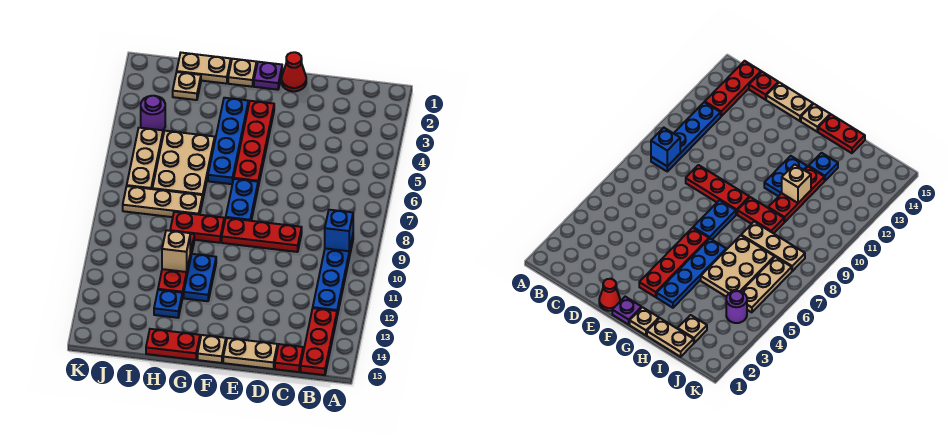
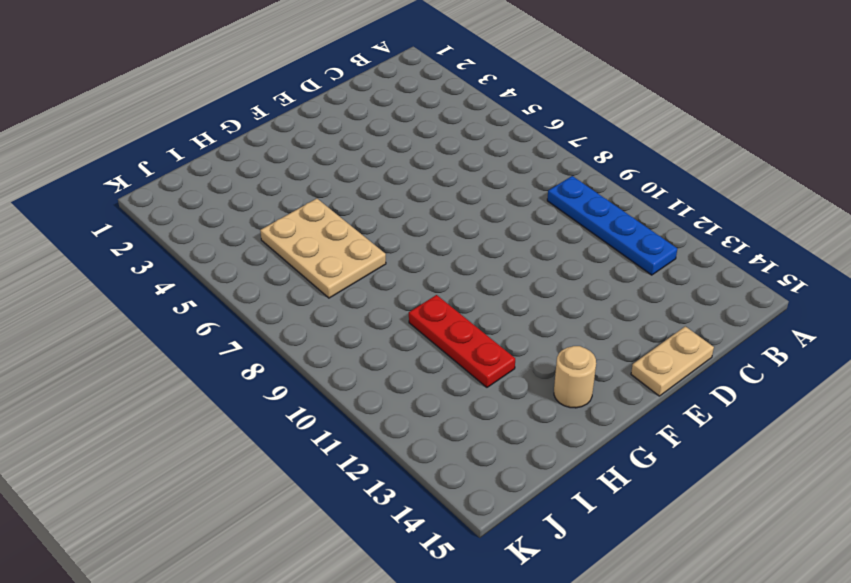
tan round brick G14 level 1 -> none
none -> red plate B13:B15 level 1
none -> red plate C15 level 1
none -> red plate D9:F9 level 1

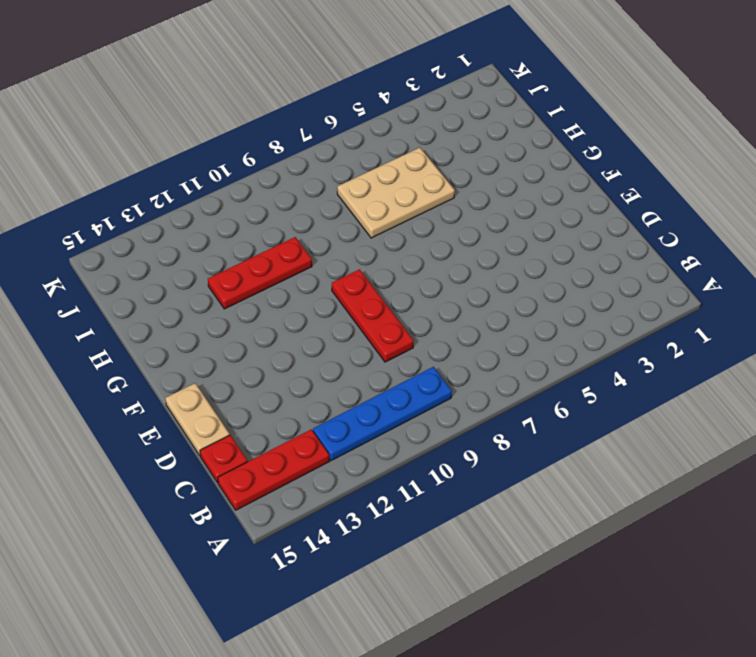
none -> red cone E1 level 1
none -> purple plate F1 level 1
none -> red plate F3:F6 level 1

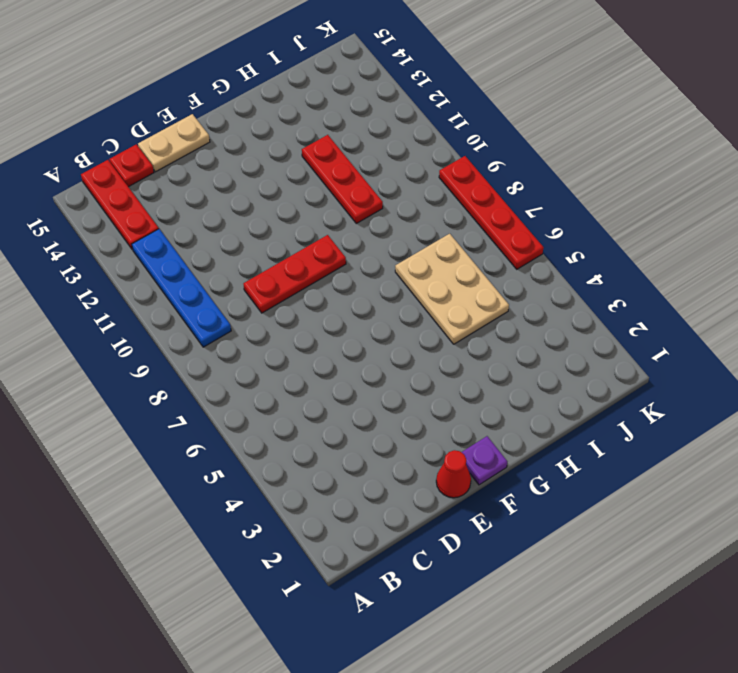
red plate K6:K9 level 1 -> red plate F3:F6 level 1
none -> blue plate F7:F8 level 1
none -> tan plate F15 level 1
none -> tan plate G1 level 1

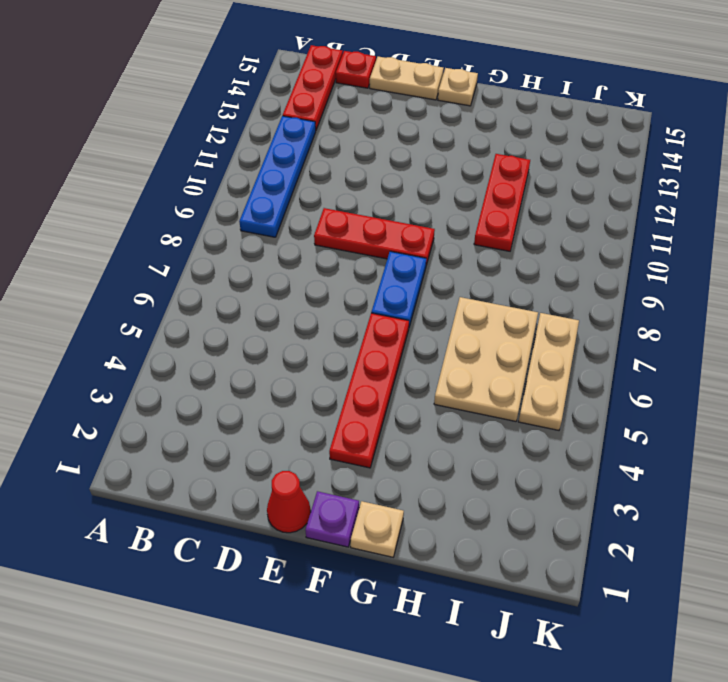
none -> blue plate G3:G6 level 1
none -> red plate G9:H9 level 1
none -> blue plate G11:G12 level 1

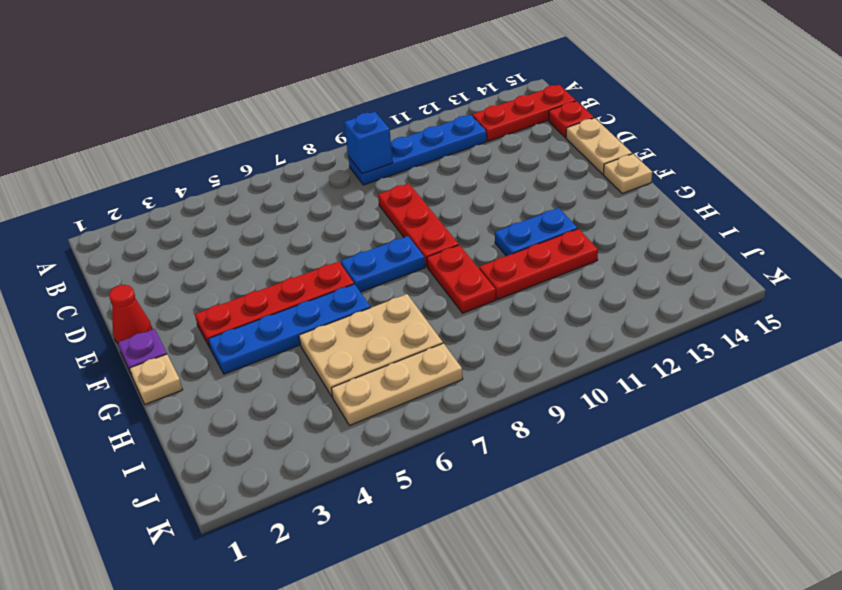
none -> red plate G15:H15 level 1
none -> tan plate H1:I1 level 1
none -> tan plate H8:J8 level 1

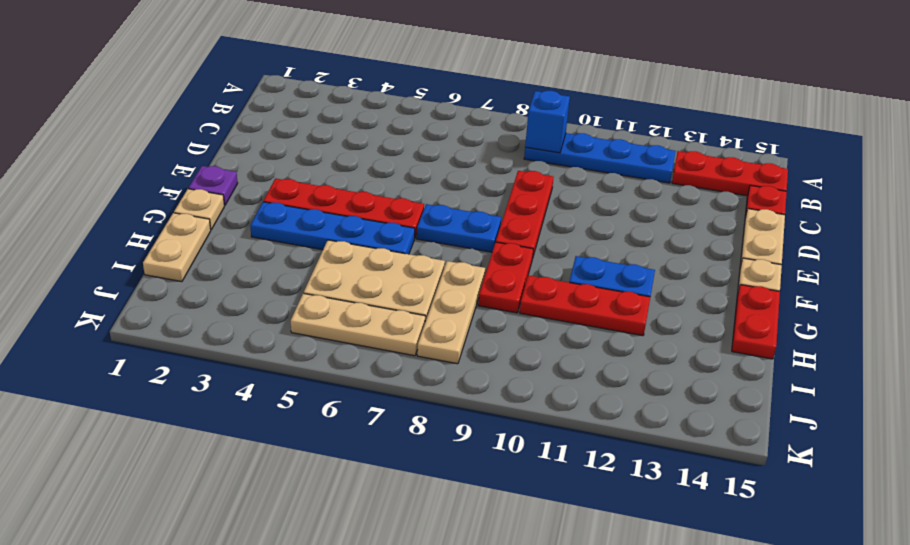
none -> red cone E1 level 1
none -> blue plate H13 level 1
none -> tan plate I2 level 1

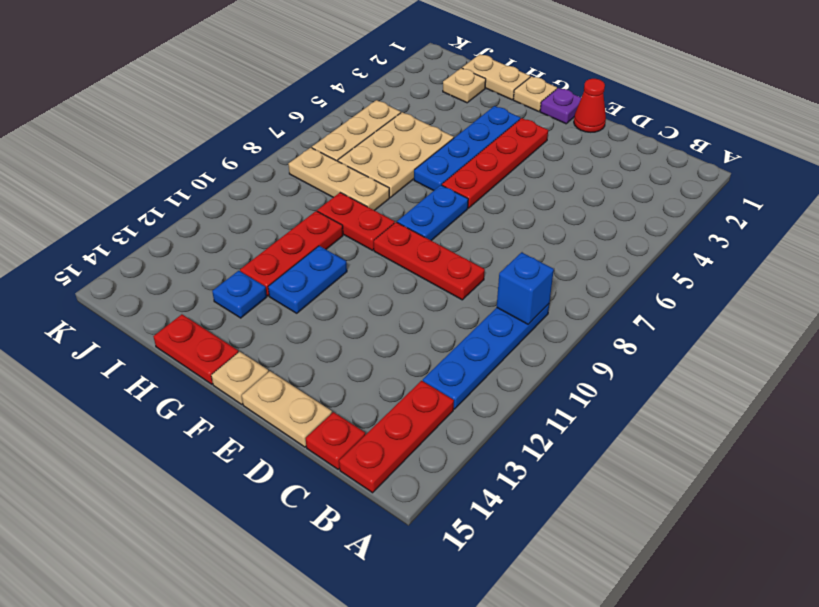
none -> purple round brick J4 level 1
none -> tan brick H11 level 2

